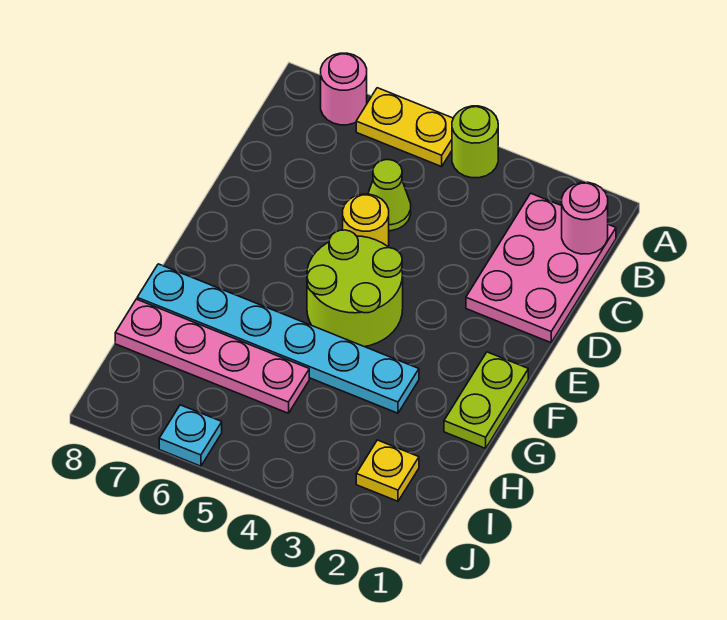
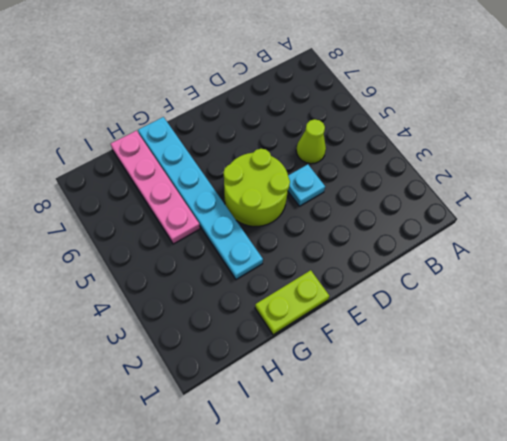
cyan plate D4 level 1 -> cyan plate J6 level 1
none -> lime round brick A4 level 1
none -> yellow plate A5:A6 level 1
none -> pink round brick A7 level 1

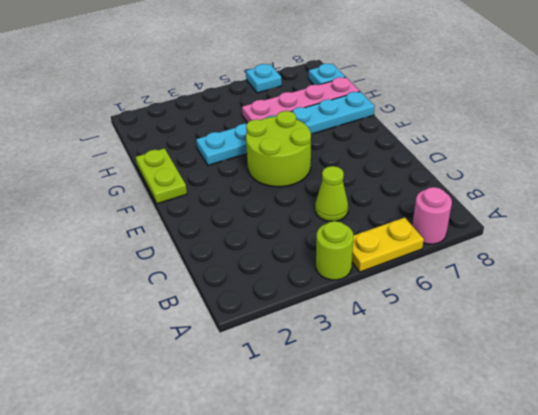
cyan plate I8 level 1 -> none
none -> pink plate B1:D2 level 1
none -> yellow round brick D5 level 1
none -> yellow plate I2 level 1

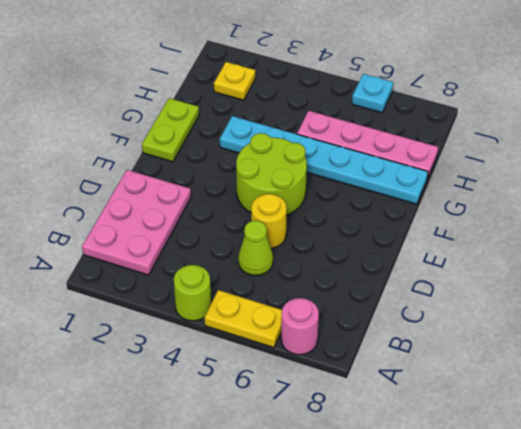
none -> pink round brick B1 level 2

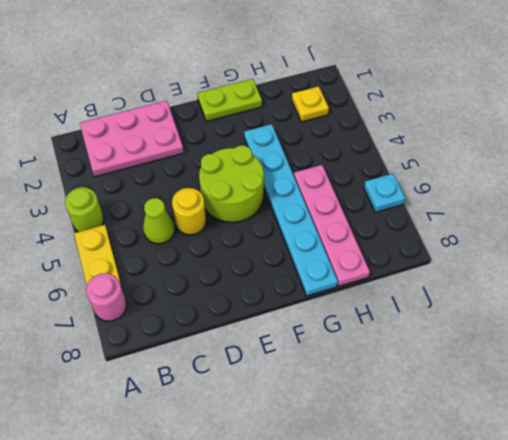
none -> pink round brick B1 level 2

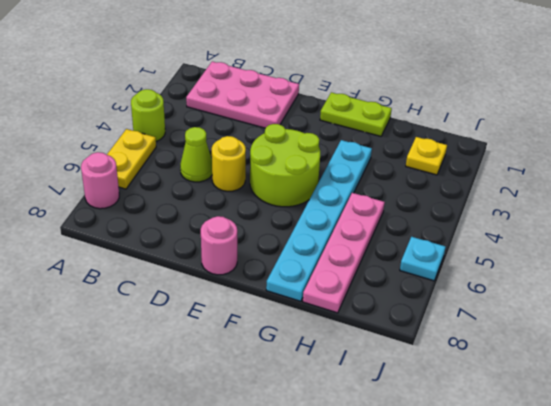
pink round brick E8 level 1 -> pink round brick B1 level 2

